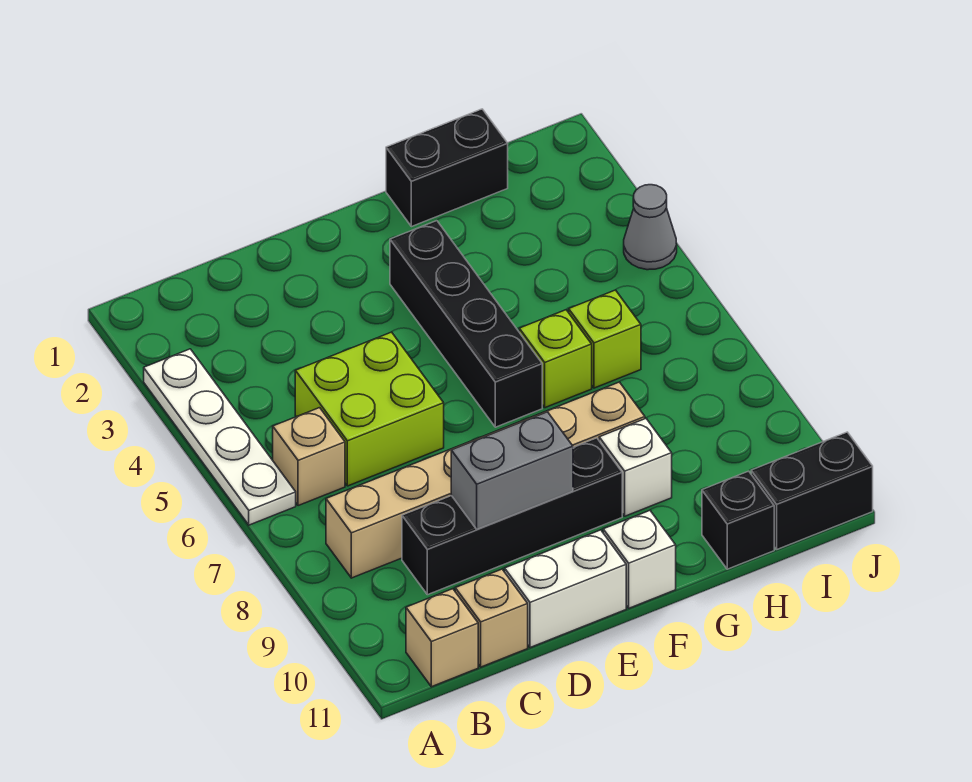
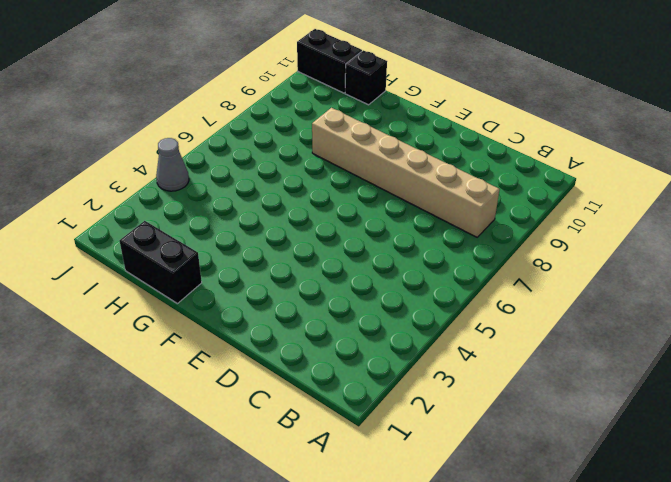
none -> white plate A3:A6 level 1
none -> tan brick B6 level 1
none -> tan brick B11 level 1

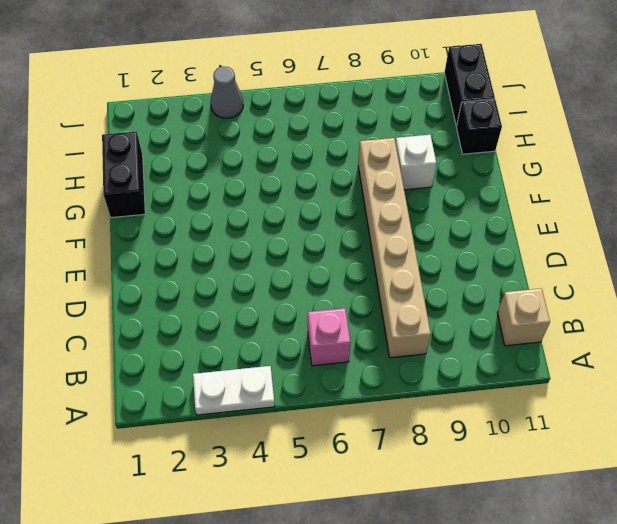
white plate A3:A4 level 1 -> white plate A3:A6 level 1
pink brick B6 level 1 -> tan brick B6 level 1
none -> lime brick C5:D6 level 1
none -> black brick C9:F9 level 1
none -> tan brick C11 level 1

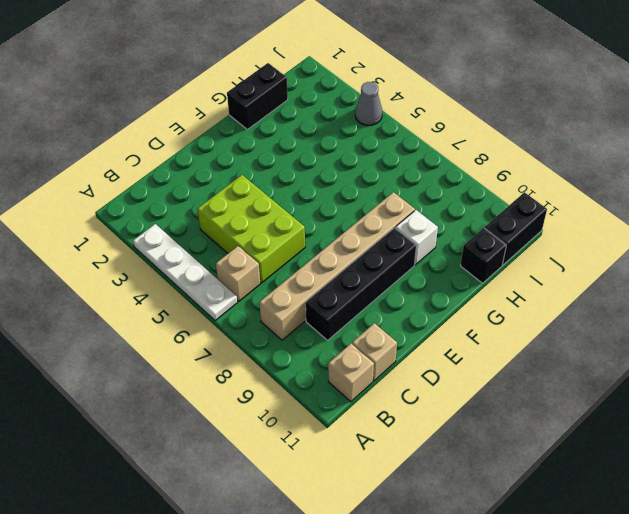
lime brick C4:D6 level 1 -> lime brick C5:D6 level 1
none -> white brick D11:E11 level 1
none -> black brick F3:F6 level 1
none -> white brick F11 level 1

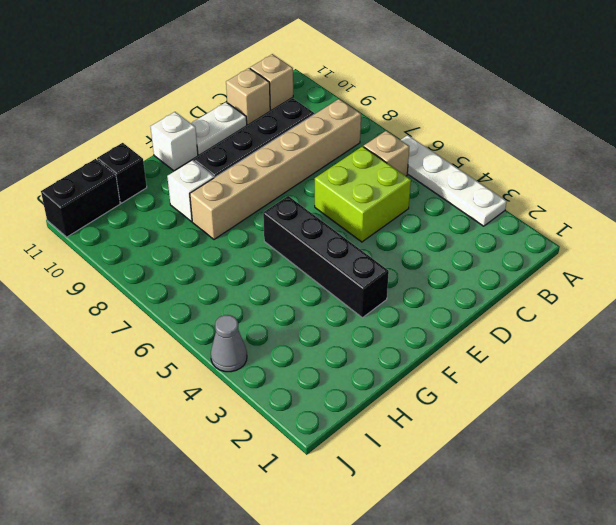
white plate D11:E11 level 1 -> white brick D11:E11 level 1
none -> black brick G1:H1 level 1
none -> lime brick G6 level 1
none -> lime brick H6 level 1

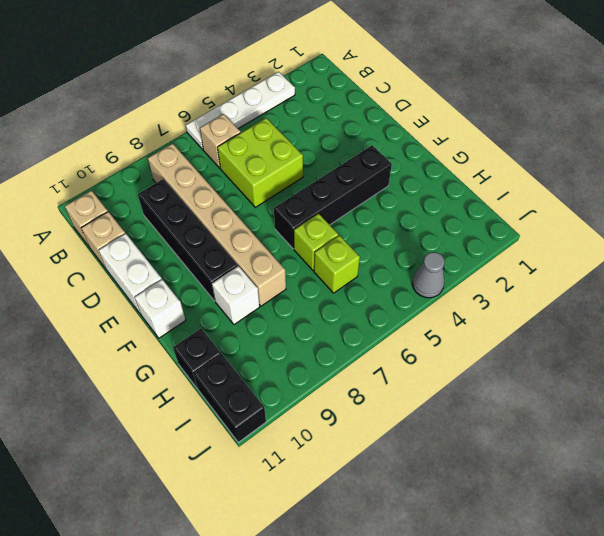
none -> black brick G1:H1 level 1
none -> grey brick D9:E9 level 2

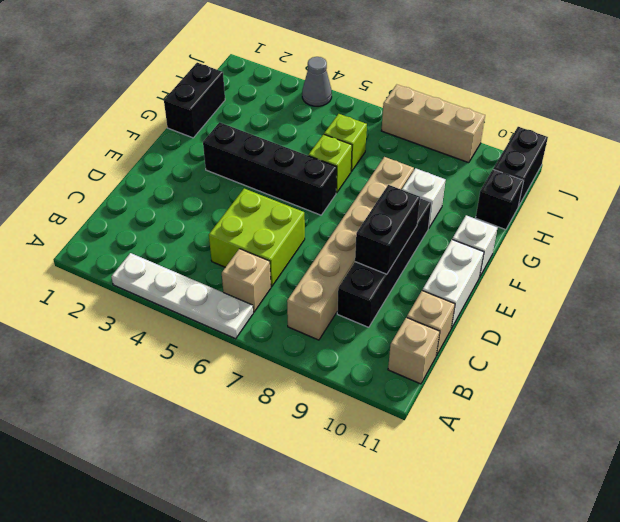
black brick D9:E9 level 2 -> grey brick D9:E9 level 2
tan brick J7:J9 level 1 -> none

